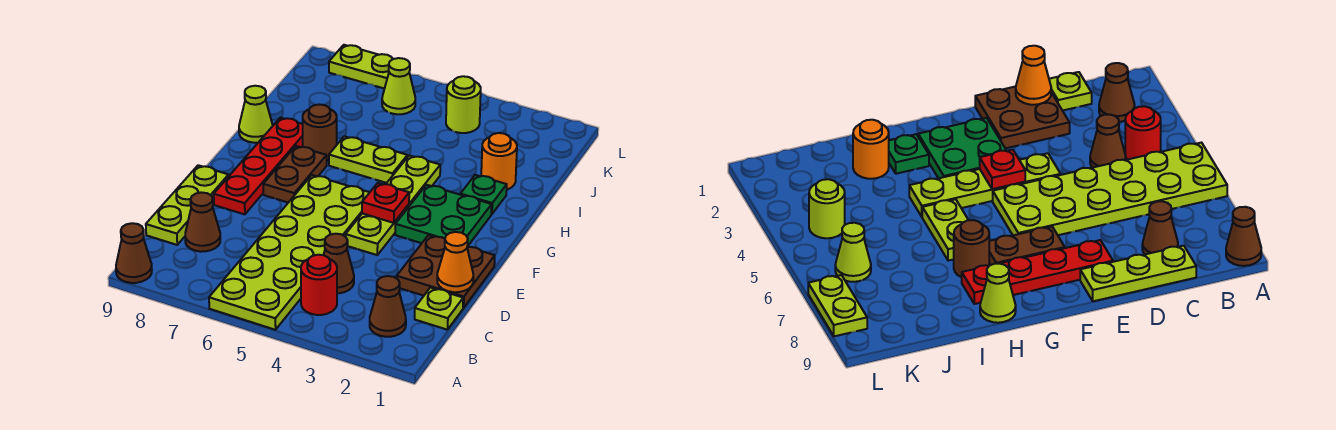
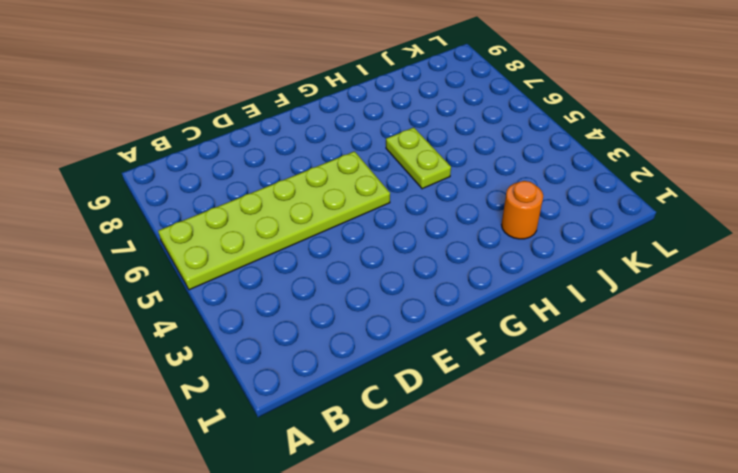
none -> brown cone A9 level 1
none -> brown cone B2 level 1
none -> red round brick B4 level 1

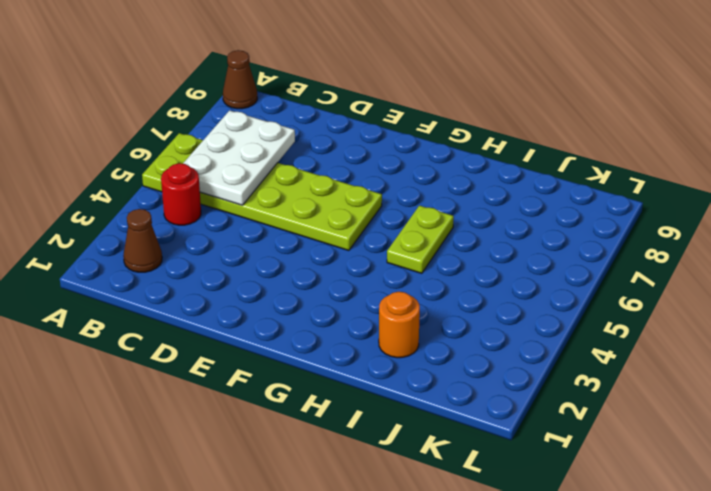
white plate B5:C7 level 2 -> none
none -> lime plate C1 level 1
none -> brown cone C4 level 1
none -> brown cone C8 level 1

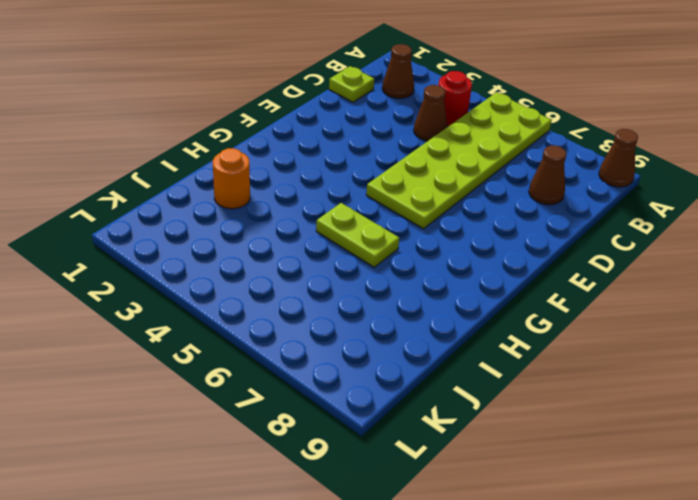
none -> lime plate C9:E9 level 1
none -> brown plate D1:E2 level 1
none -> lime plate E4:H4 level 1

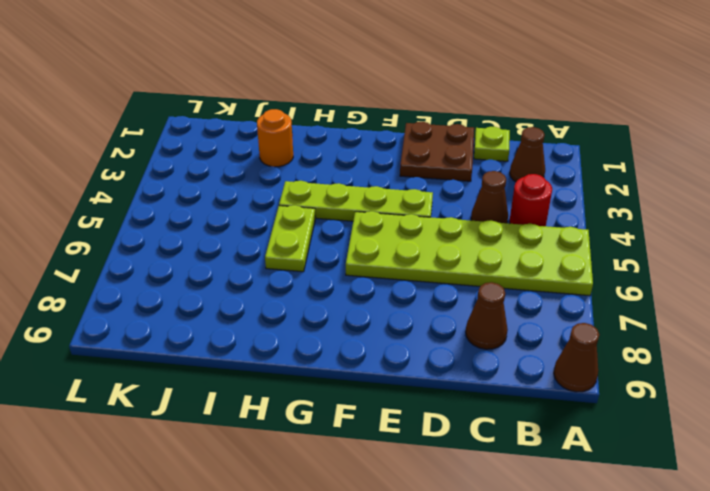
none -> lime plate C9:E9 level 1
none -> red plate E8:H8 level 1
none -> green plate F2:G3 level 1

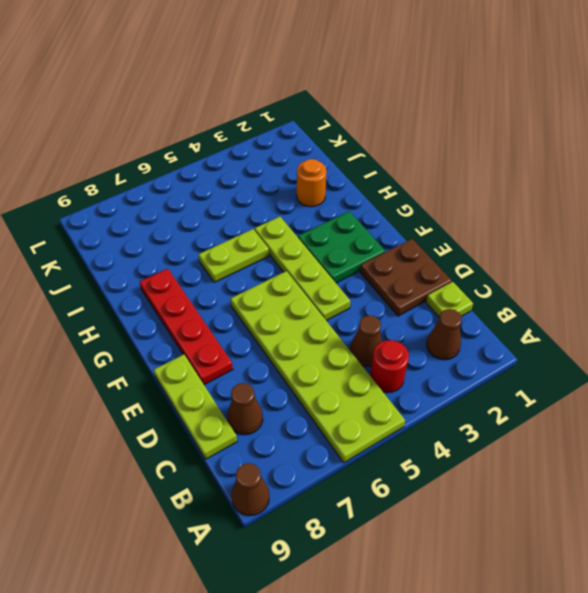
none -> brown plate F7:G7 level 1
none -> green plate H2 level 1
none -> brown round brick H7 level 1

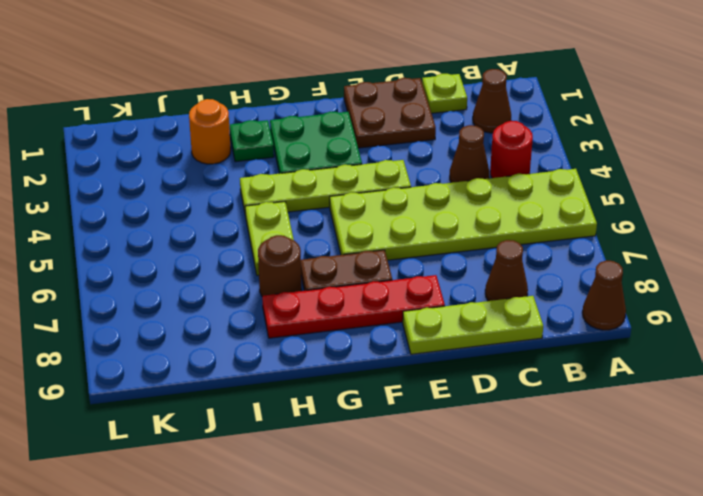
none -> lime cone H9 level 1
none -> lime round brick K4 level 1
none -> lime cone K6 level 1

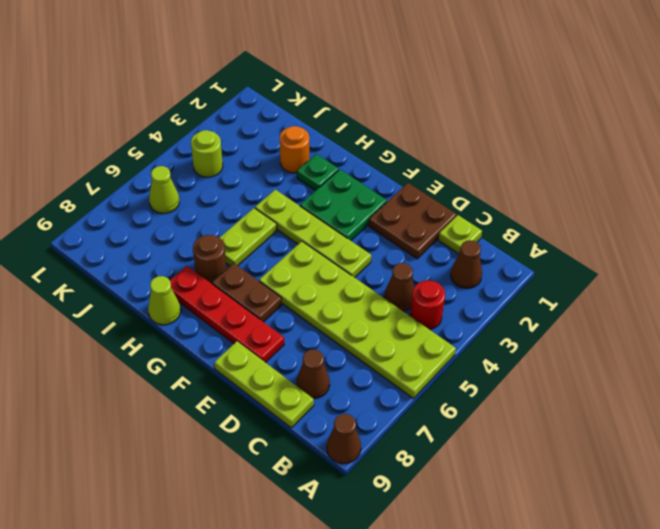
none -> lime plate L7:L8 level 1
none -> orange cone D1 level 2
none -> red plate F4 level 2

